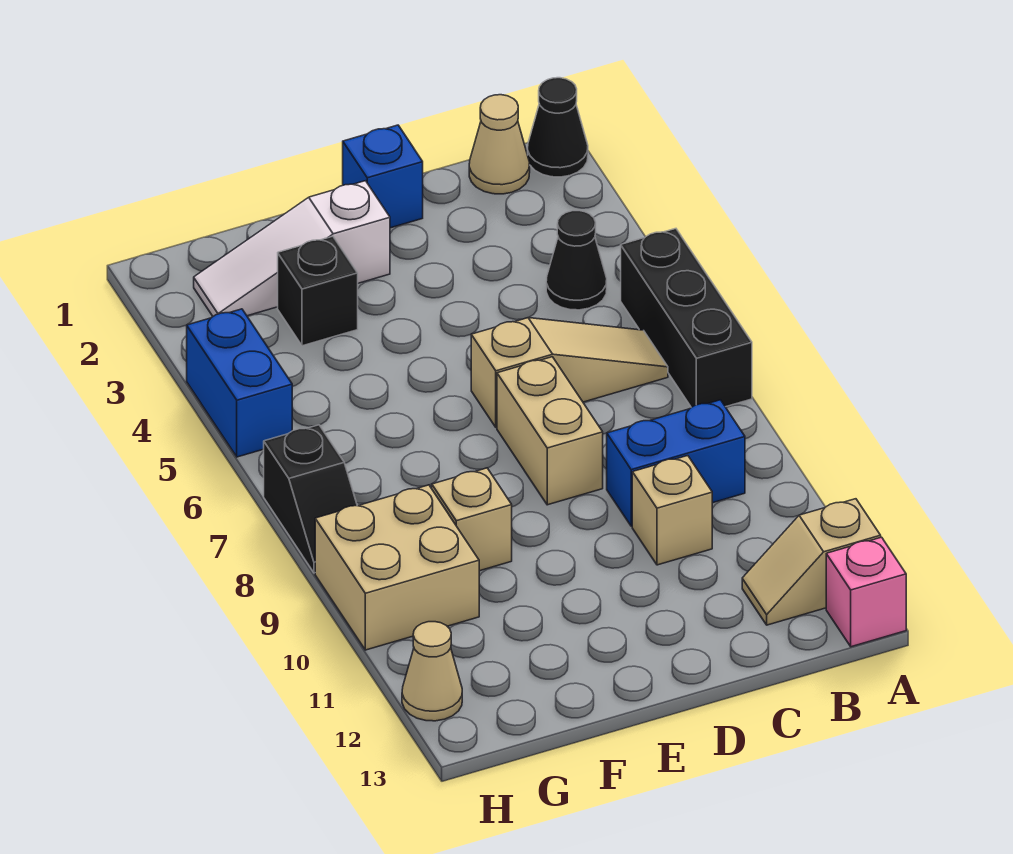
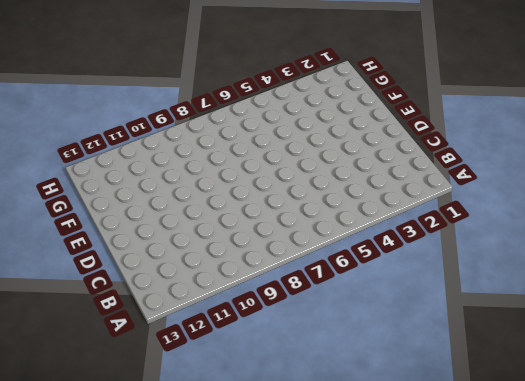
none -> black cone A1 level 1
none -> black brick A5:A7 level 1
none -> tan slope A12:B12 level 1 top A

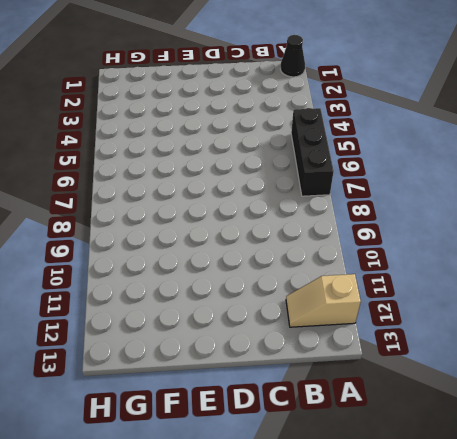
none -> pink brick A13 level 1
none -> tan cone B1 level 1
none -> black cone B4 level 1

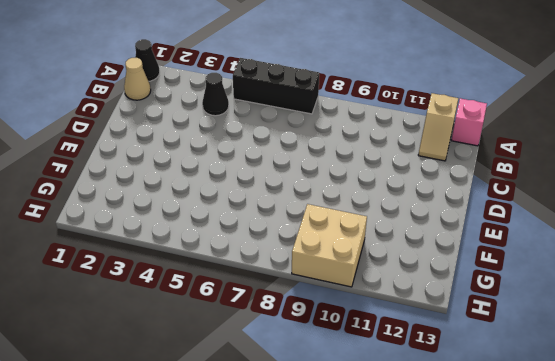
none -> tan slope B6:D6 level 1 top D
none -> blue brick B9:C9 level 1
none -> tan brick C10 level 1

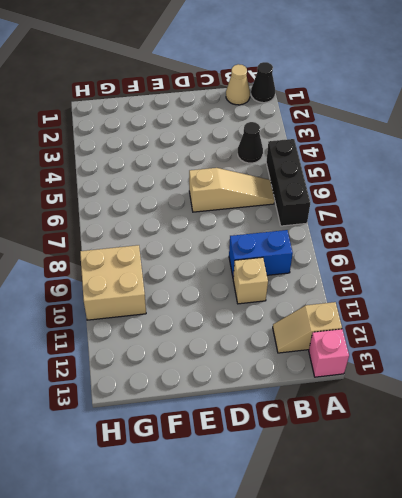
none -> blue brick D1 level 1
none -> tan brick D7:D8 level 1
none -> white slope E2:G2 level 1 top E

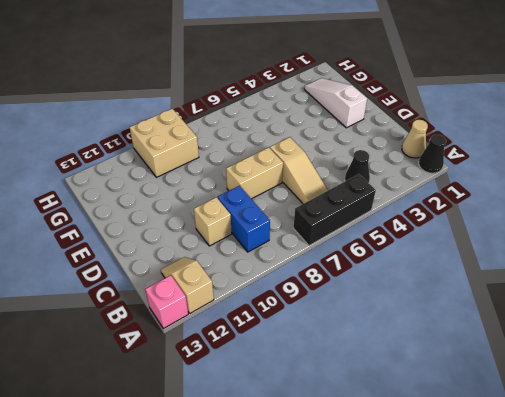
none -> blue brick D1 level 1
none -> black brick F3 level 1
none -> tan brick F9 level 1

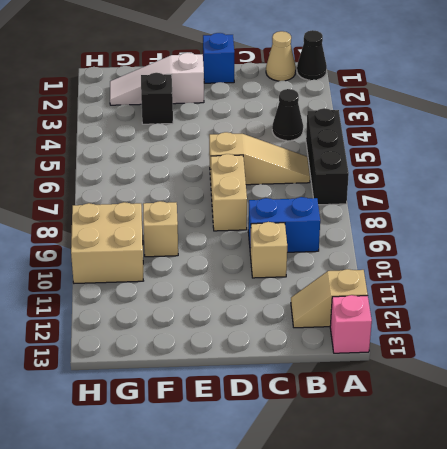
none -> blue brick H4:H5 level 1
none -> black slope H7:H8 level 1 top 7
none -> tan cone H12 level 1

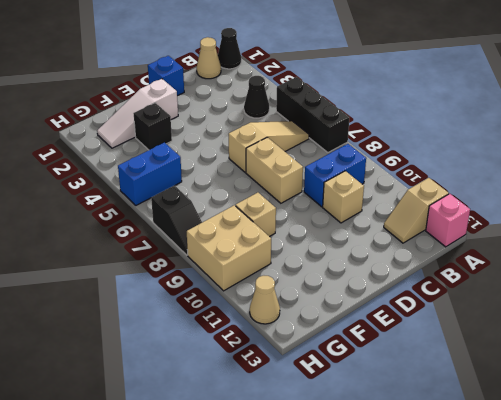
blue brick G5:H5 level 1 -> blue brick H4:H5 level 1

